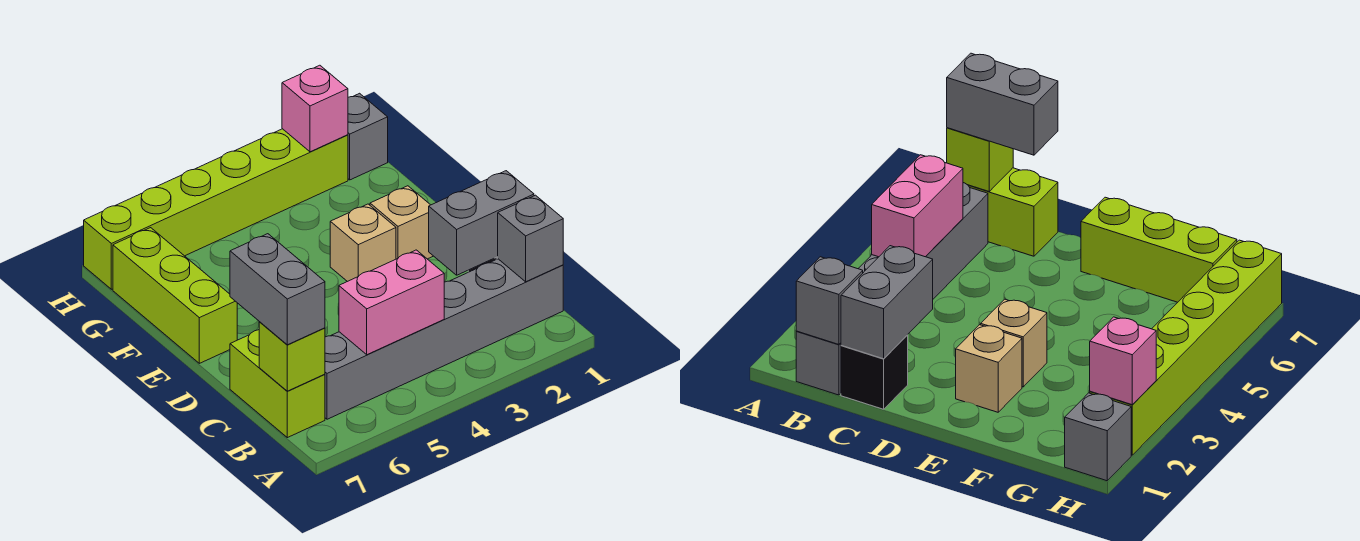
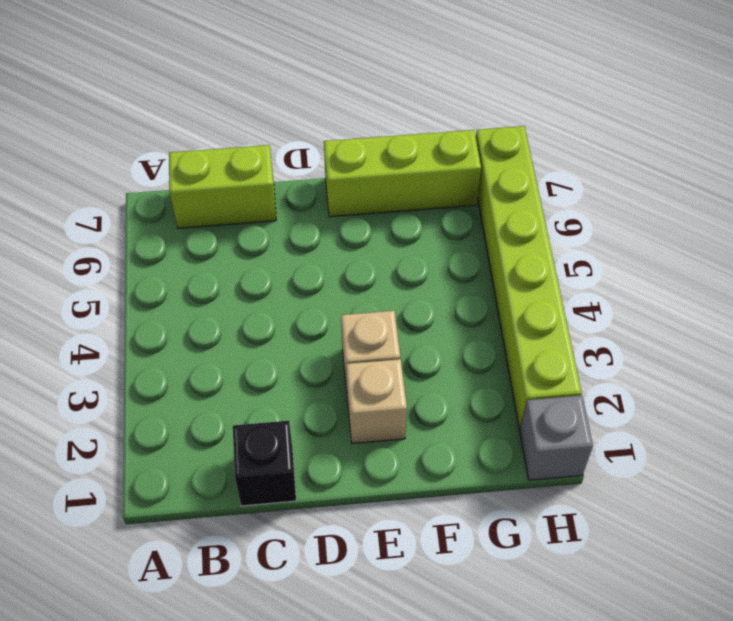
none -> grey brick B1:B6 level 1
none -> grey brick B1 level 2
none -> pink brick B4:B5 level 2

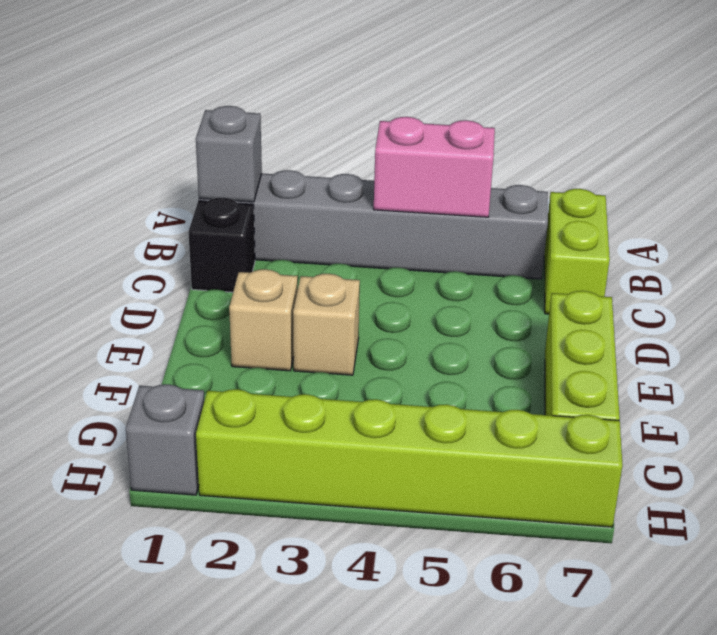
none -> lime brick B7 level 2
none -> grey brick C1:C2 level 2
none -> pink brick H2 level 2

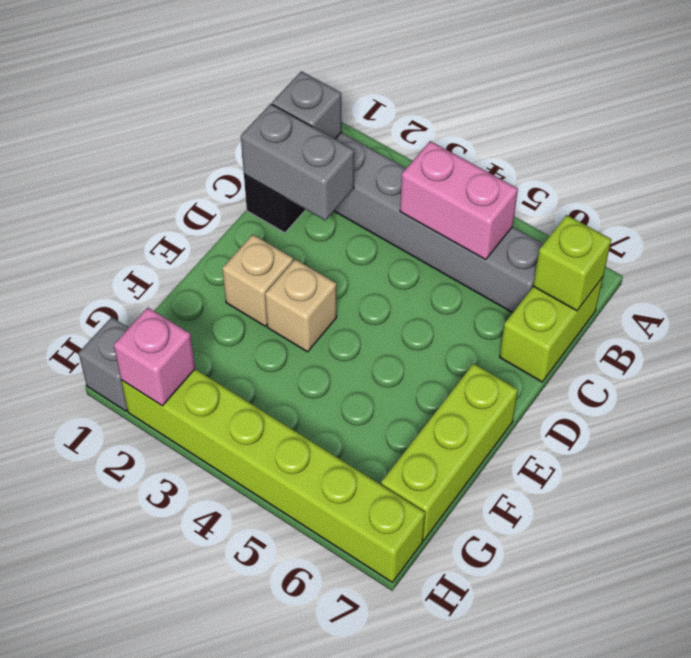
none -> grey brick B7:C7 level 3

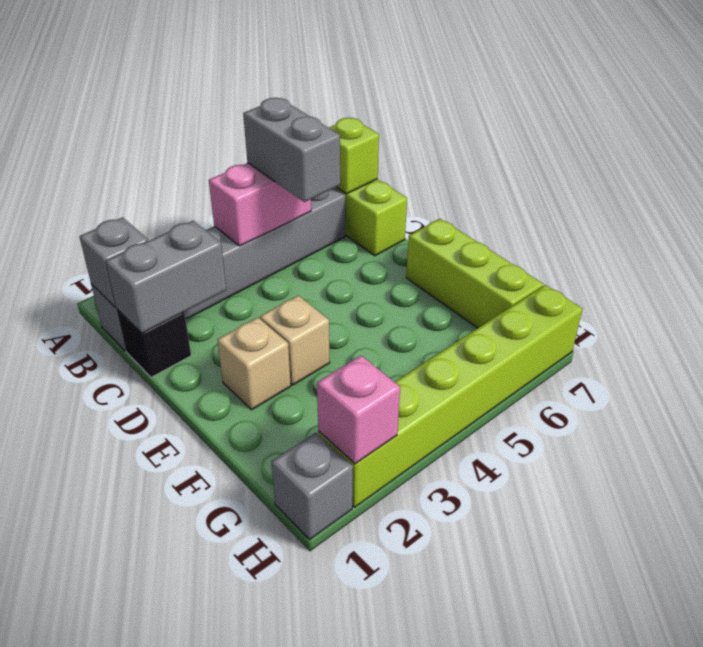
grey brick B5:C5 level 3 -> grey brick B7:C7 level 3

